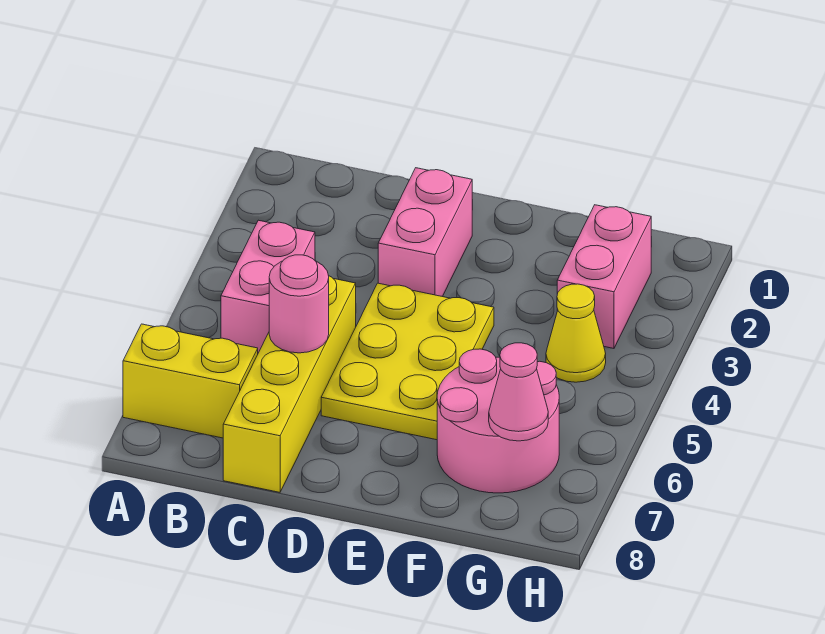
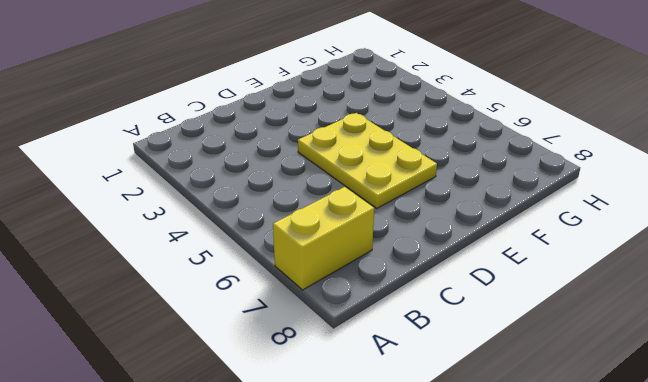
none -> pink brick B4:B5 level 1
none -> yellow brick C5:C8 level 1

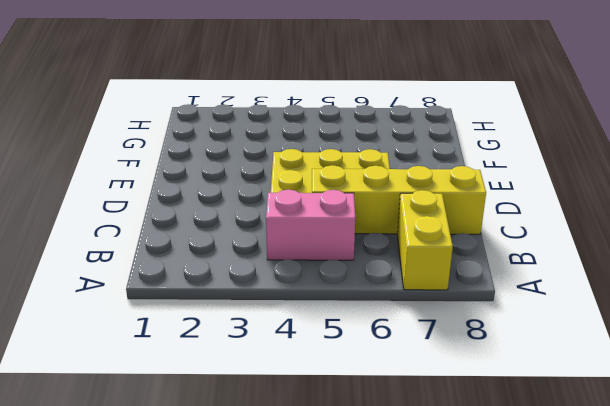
none -> pink brick D2:D3 level 1
none -> pink round brick F6:G7 level 1

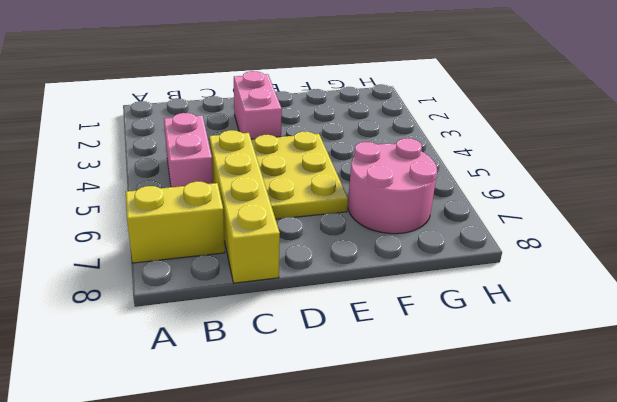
none -> pink brick G2:G3 level 1
none -> yellow cone G4 level 1

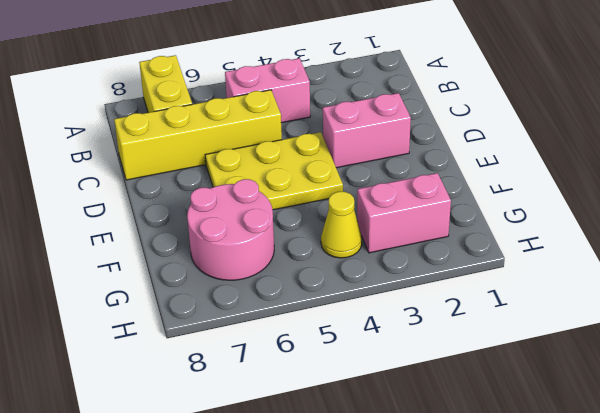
none -> pink round brick C6 level 2
none -> pink cone G7 level 2

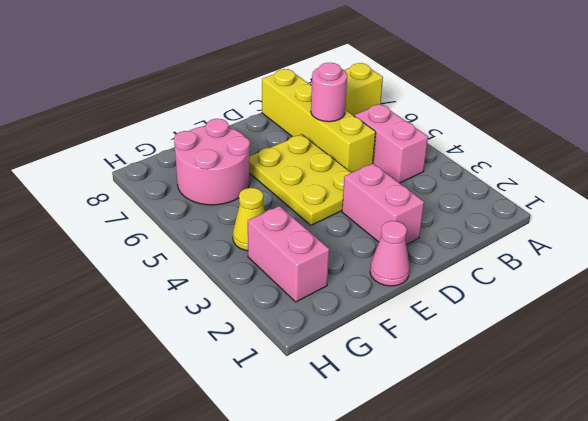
pink cone E1 level 1 -> pink cone G7 level 2

